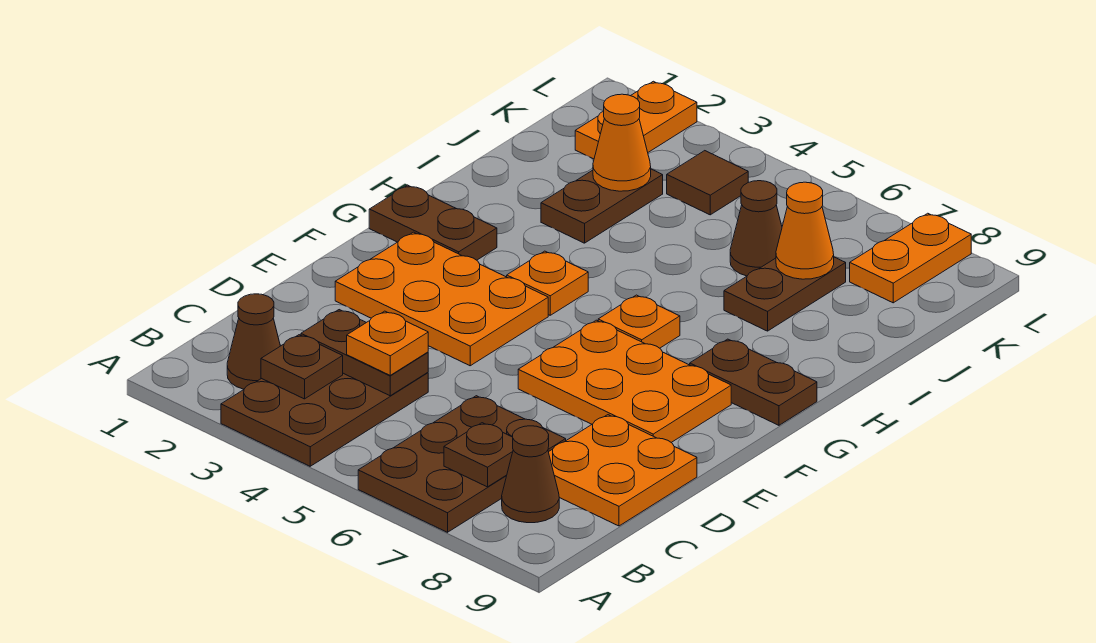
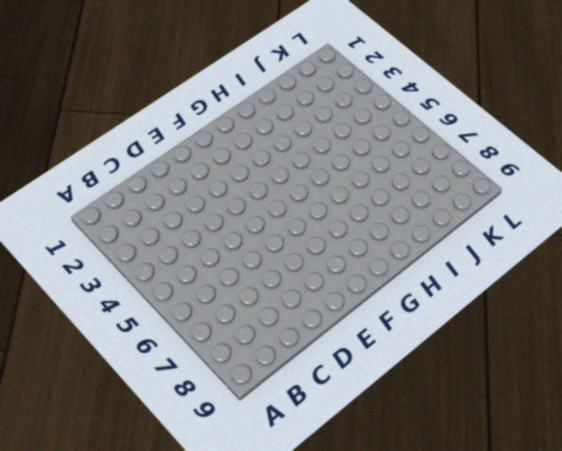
none -> brown plate A3:C4 level 1
none -> brown plate A6:C7 level 1
none -> brown cone B2 level 1

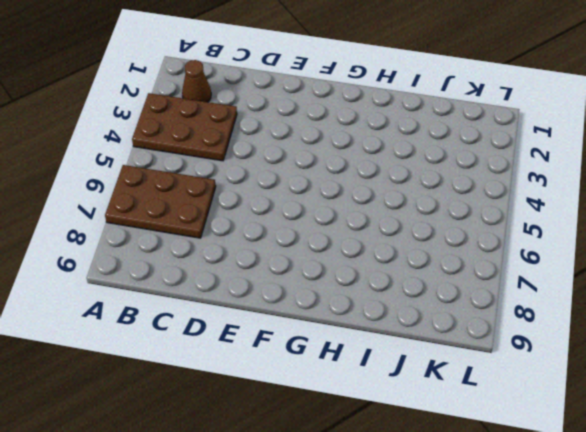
none -> brown cone B8 level 1
none -> orange plate C8:D9 level 1
none -> orange plate E2:F4 level 1

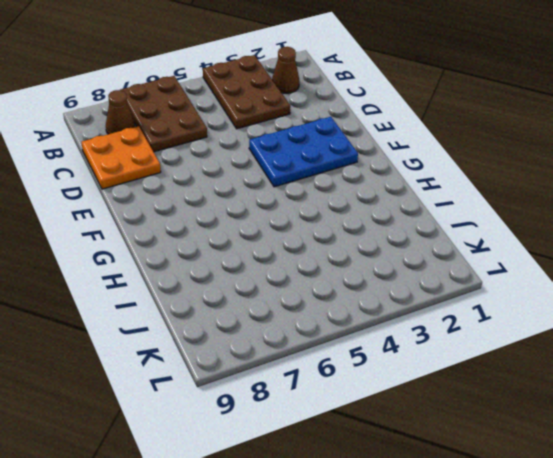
blue plate E2:F4 level 1 -> orange plate E2:F4 level 1
none -> orange plate E6:F8 level 1
none -> brown plate G1:G2 level 1
none -> orange plate G4 level 1

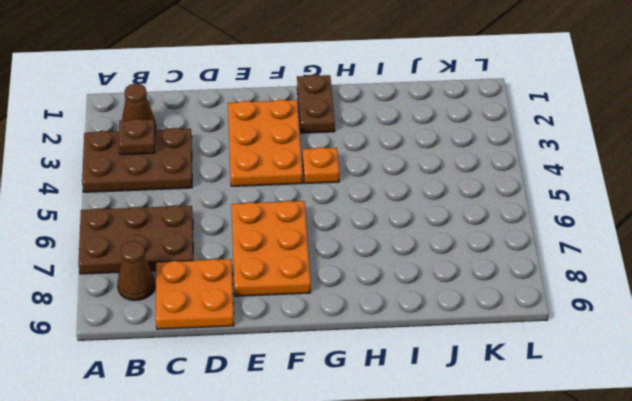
none -> orange plate G6 level 1
none -> brown plate G8:G9 level 1
none -> brown plate I3:J3 level 1

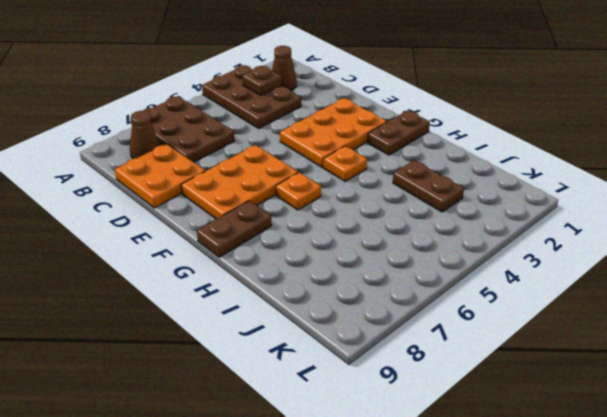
none -> brown plate I7:J7 level 1
none -> brown cone J6 level 1
none -> orange plate K2:L2 level 1

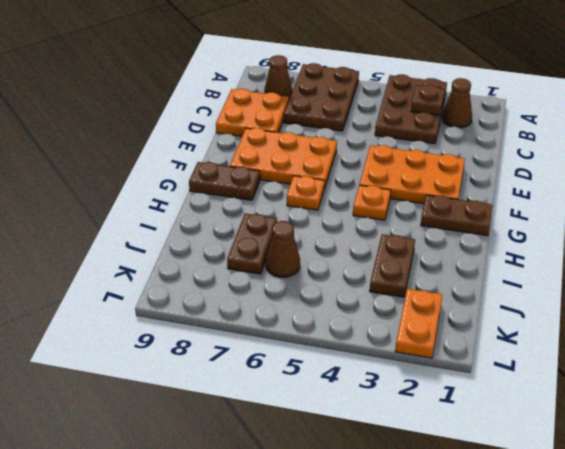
none -> brown tile K4 level 1
none -> orange plate K8:L8 level 1
none -> brown plate B7 level 2

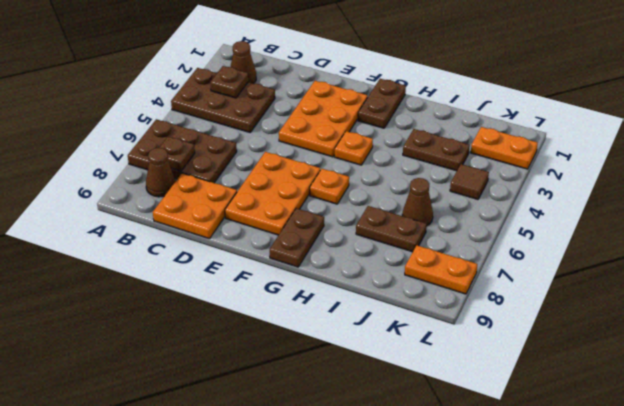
none -> brown plate C3:C4 level 2
none -> orange cone J3 level 2
none -> orange cone J7 level 2

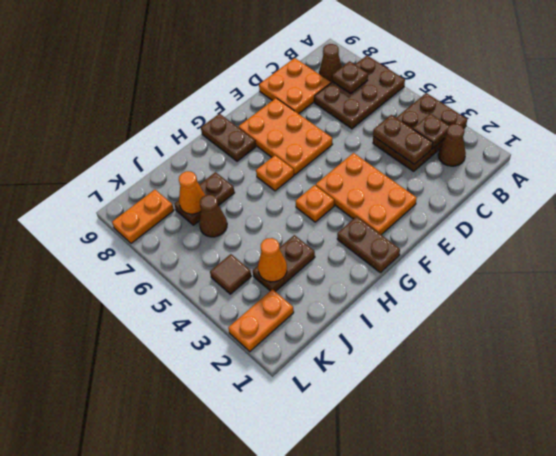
none -> orange plate C4 level 3

